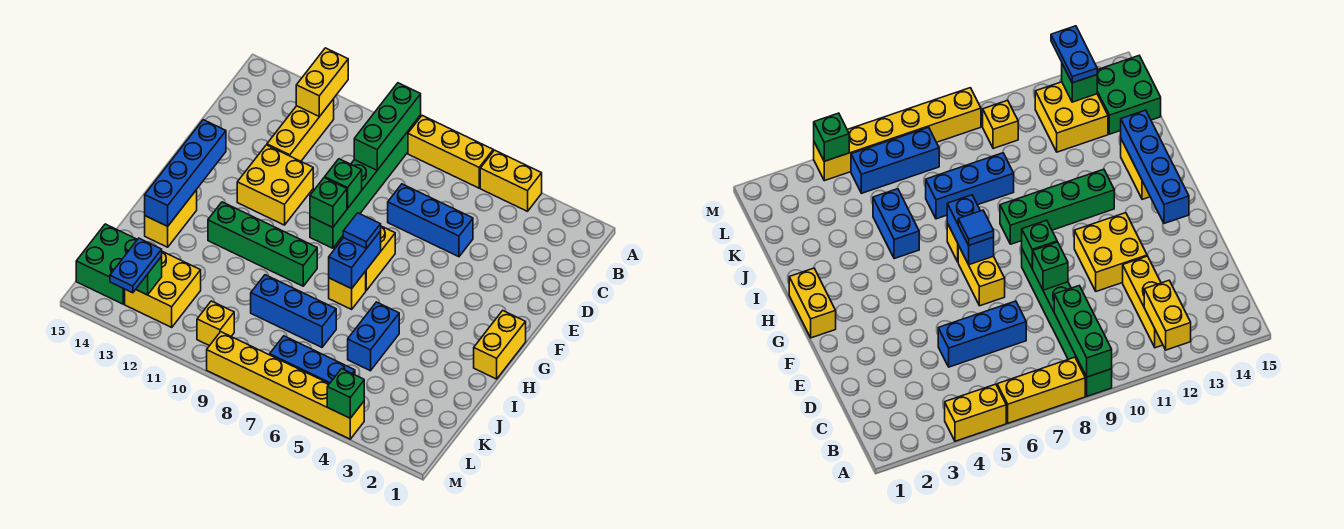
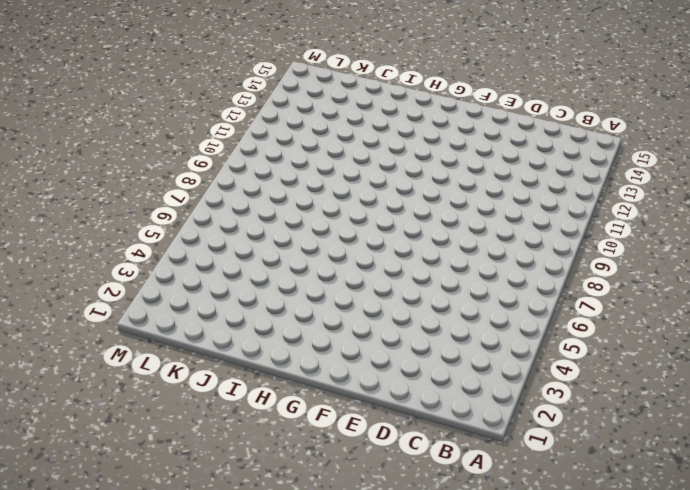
none -> yellow brick A4:A5 level 1
none -> yellow brick A6:A8 level 1
none -> green brick A9:F9 level 1

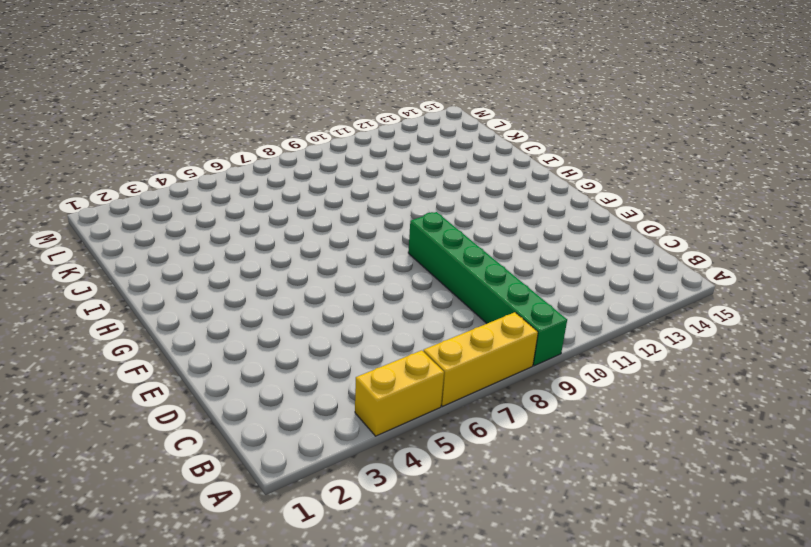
none -> yellow brick B12:D12 level 1
none -> blue brick D5:D7 level 1
none -> yellow brick E11:F12 level 1

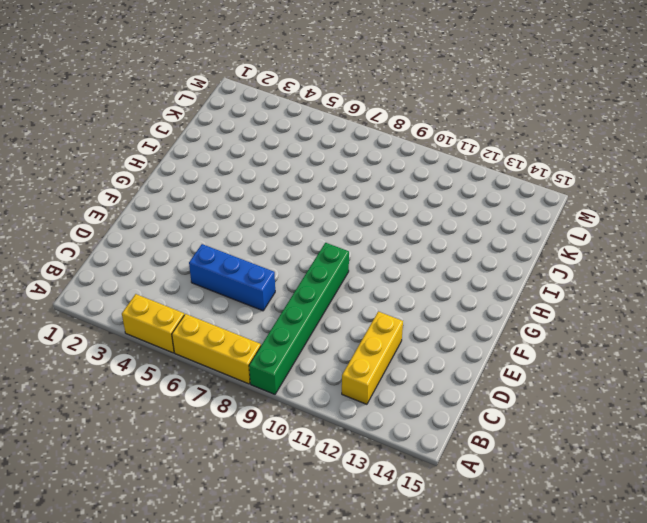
none -> yellow brick E11:F12 level 1
none -> yellow brick F7:G7 level 1
none -> yellow brick G1:H1 level 1

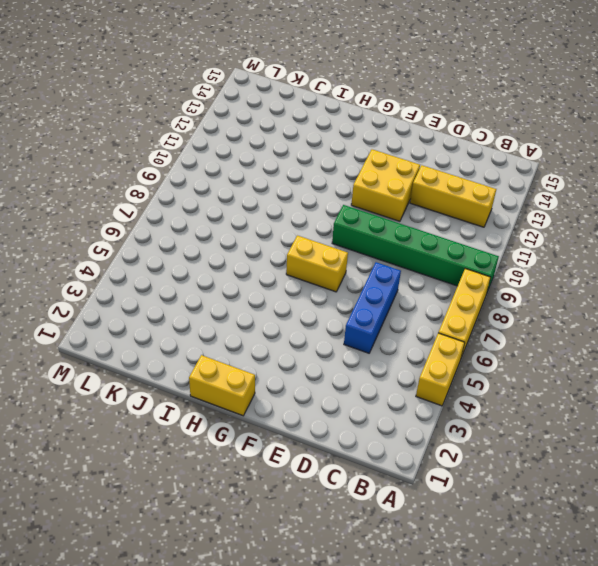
none -> yellow brick H7 level 1
none -> green brick H9:H12 level 1
none -> yellow brick H14:I14 level 1

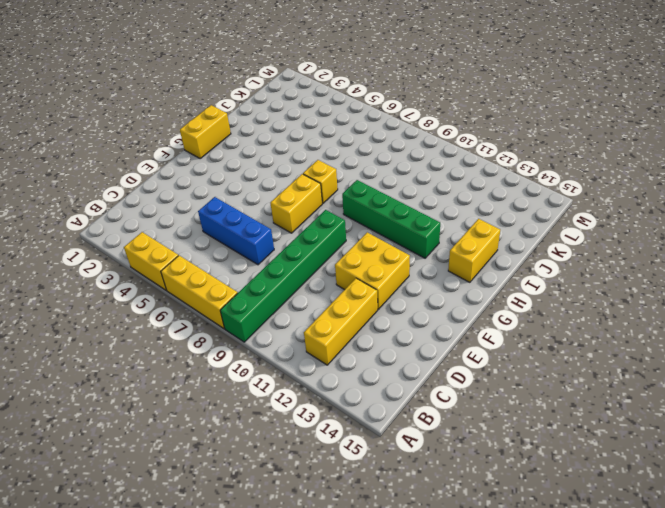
none -> blue brick I5:J5 level 1
none -> blue brick J7:J9 level 1
none -> yellow brick K12:L13 level 1

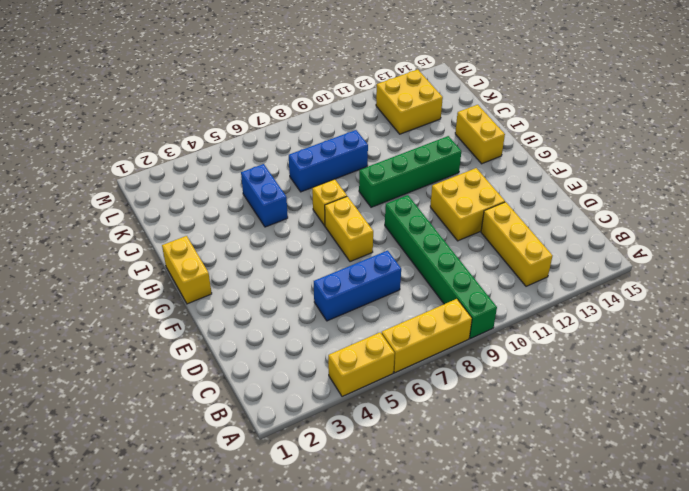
none -> green brick K14:L15 level 1
none -> blue brick L5:L7 level 1
none -> yellow brick L10 level 1

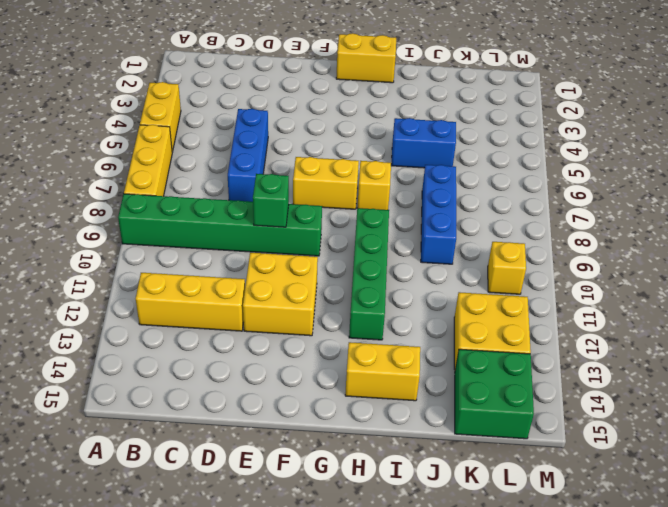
none -> blue brick L5:L7 level 1
none -> yellow brick M4:M9 level 1
none -> green brick A9:C9 level 2

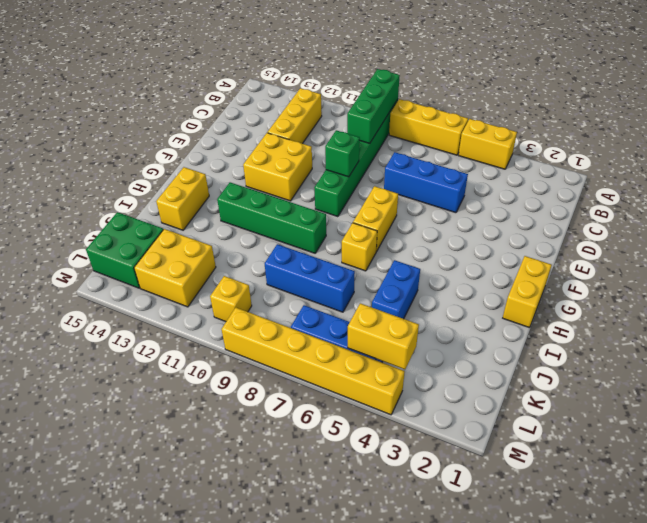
yellow brick L4:L5 level 2 -> yellow brick A12:B12 level 2
none -> green brick F9 level 2
none -> blue brick F14:I14 level 2
none -> blue brick G7:H7 level 2

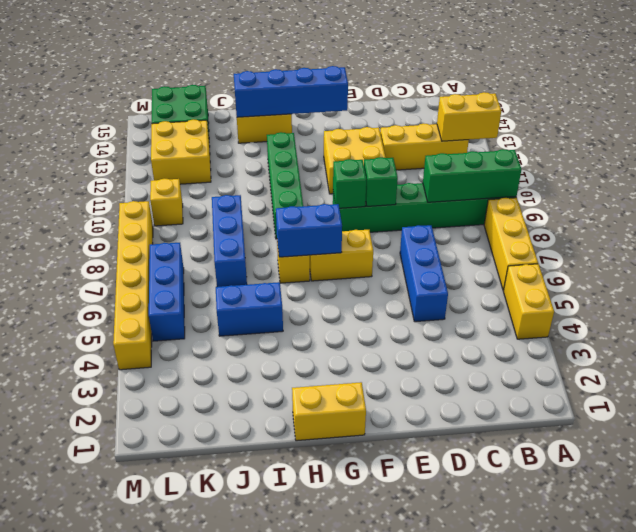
none -> green brick L13 level 2
none -> green brick M4 level 2
none -> blue tile G7 level 3

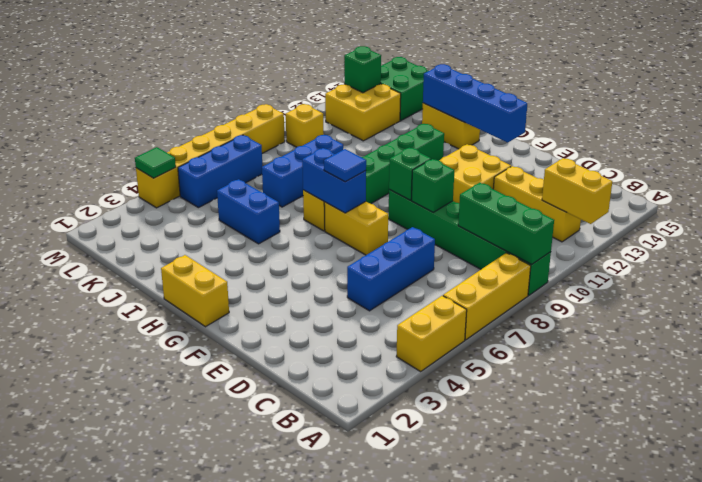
green tile M4 level 2 -> green brick M4 level 2
none -> blue plate L13:M13 level 3

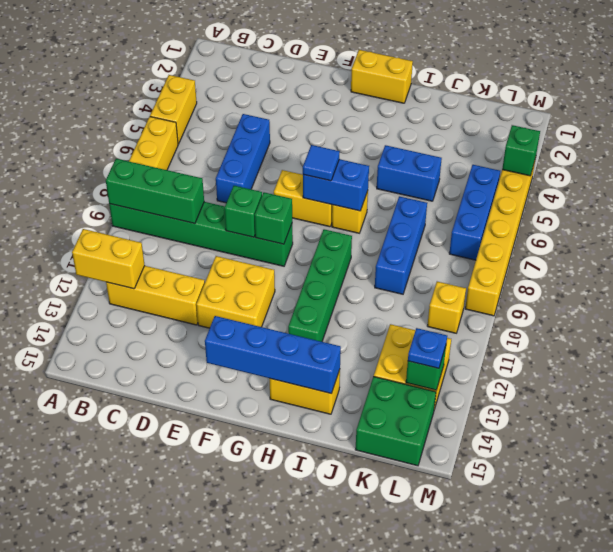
blue plate L13 level 3 -> blue plate L13:M13 level 3

